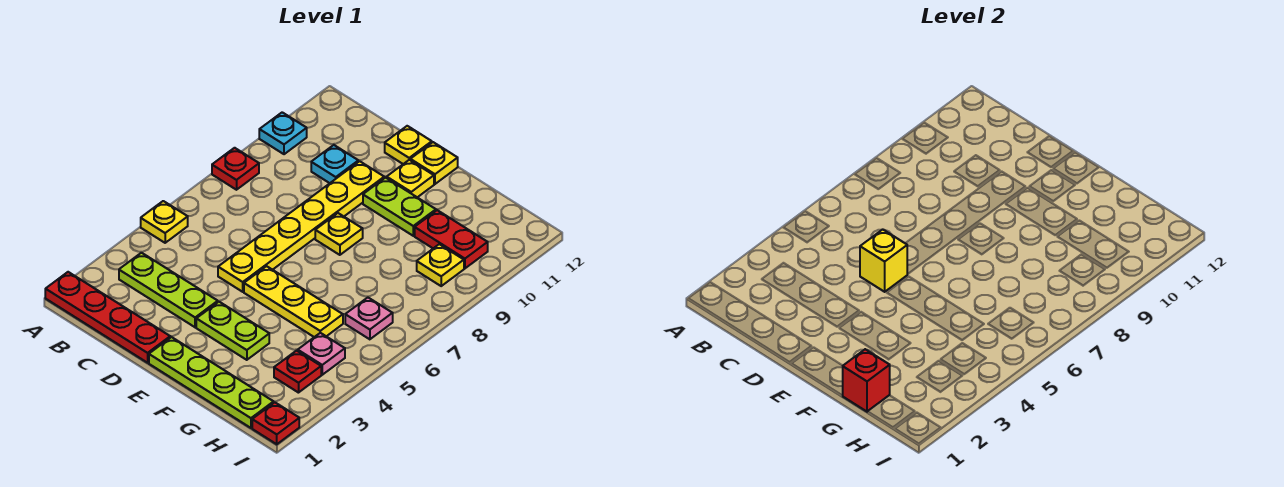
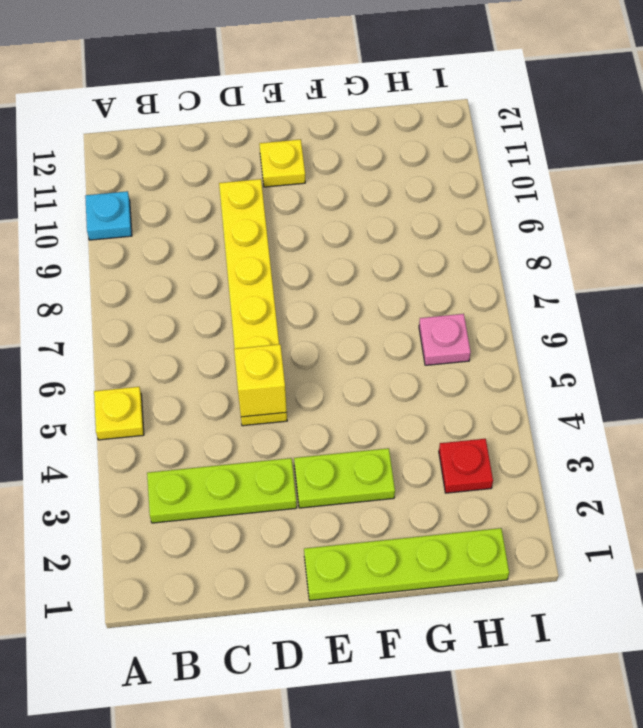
none -> red plate A1:D1 level 1
none -> red plate A8 level 1
none -> cyan plate C10 level 1

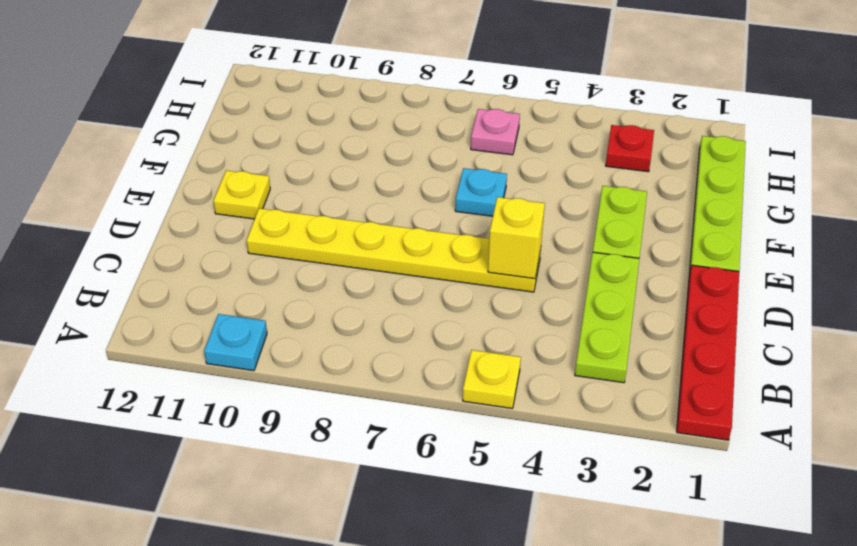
cyan plate F6 level 1 -> cyan plate C10 level 1
none -> red plate A8 level 1
none -> yellow plate D12 level 1
none -> yellow plate E5:G5 level 1

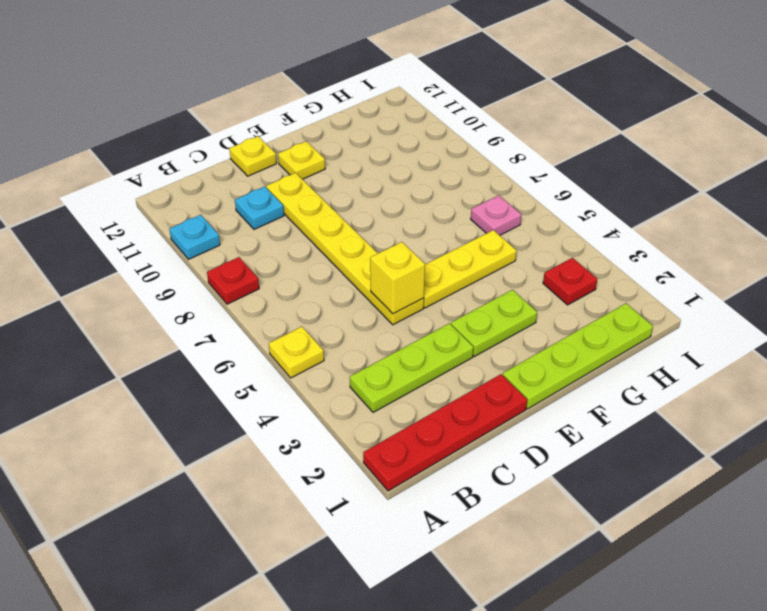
none -> yellow plate E8 level 1
none -> lime plate E10:F10 level 1
none -> yellow plate E12 level 1

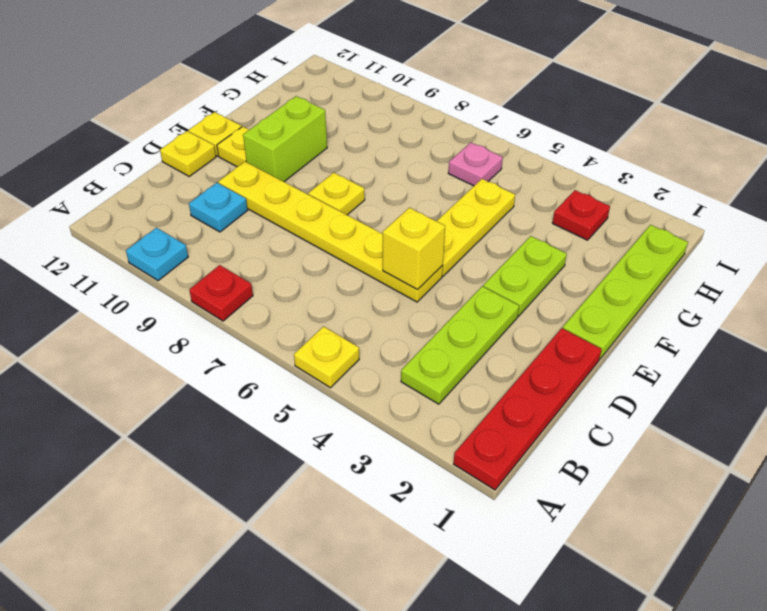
lime brick E10:F10 level 1 -> lime plate E10:F10 level 1
none -> red plate G10:H10 level 1
none -> pink plate H4 level 1
none -> yellow plate H9 level 1

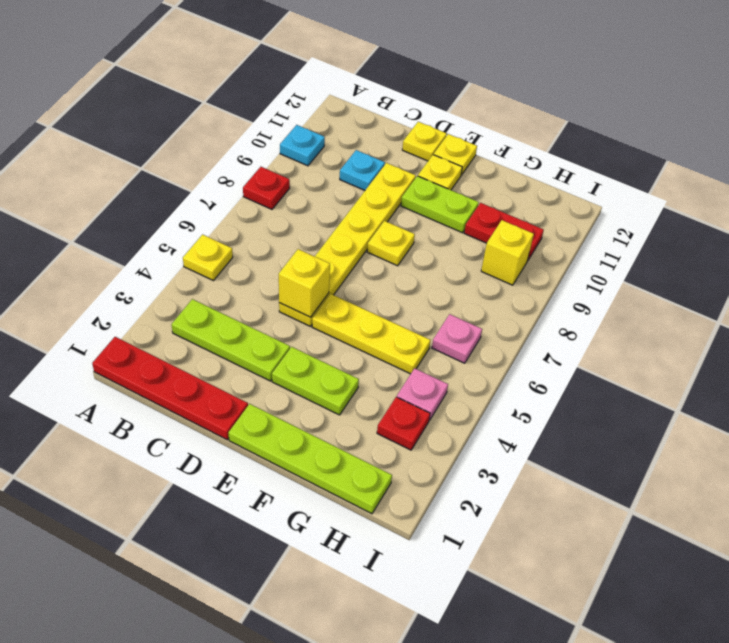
yellow brick H9 level 1 -> yellow plate H9 level 1
none -> red plate I1 level 1
none -> red brick G1 level 2

